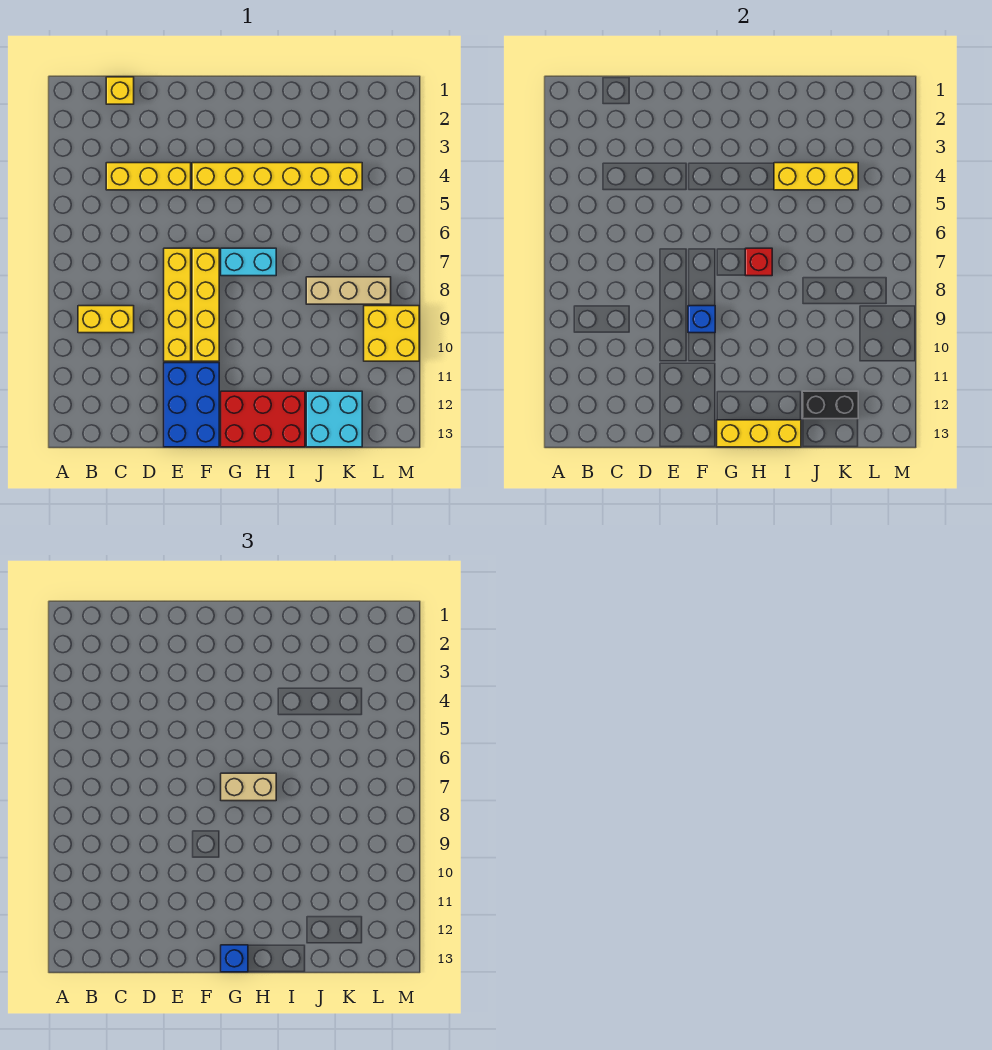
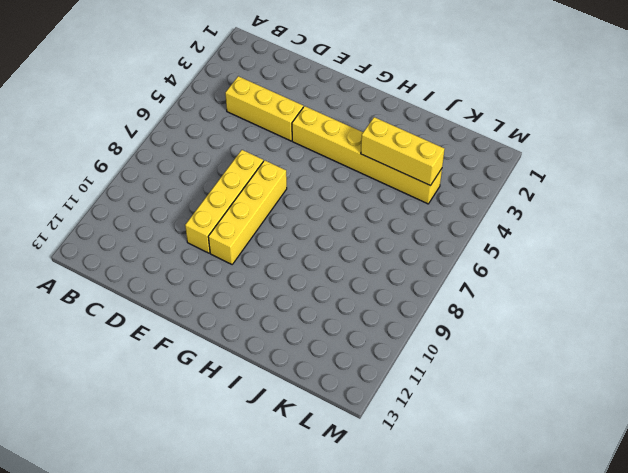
none -> yellow brick B9:C9 level 1
none -> yellow brick C1 level 1
none -> blue brick E11:F13 level 1

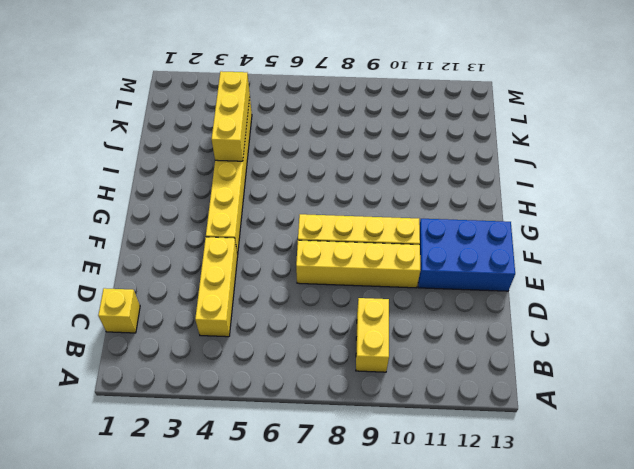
none -> cyan brick G7:H7 level 1
none -> red brick G12:I13 level 1
none -> tan brick J8:L8 level 1

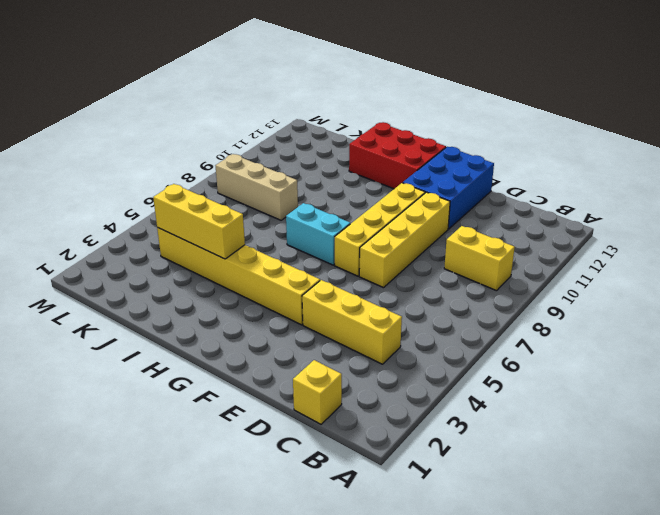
none -> cyan brick J12:K13 level 1
none -> yellow brick L9:M10 level 1
none -> blue brick F9 level 2

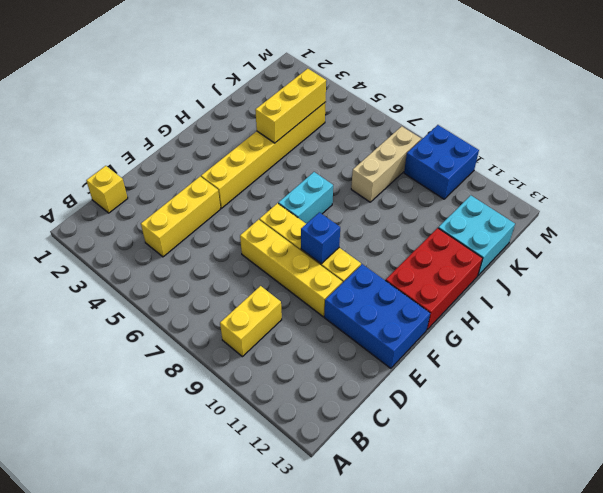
blue brick L9:M10 level 1 -> yellow brick L9:M10 level 1
none -> yellow brick G13:I13 level 2
none -> red brick H7 level 2
none -> black brick J12:K12 level 2

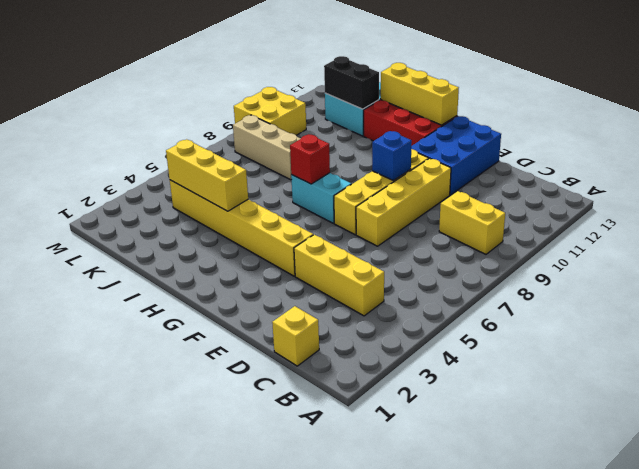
none -> tan brick G7:H7 level 3
none -> blue brick G13 level 3

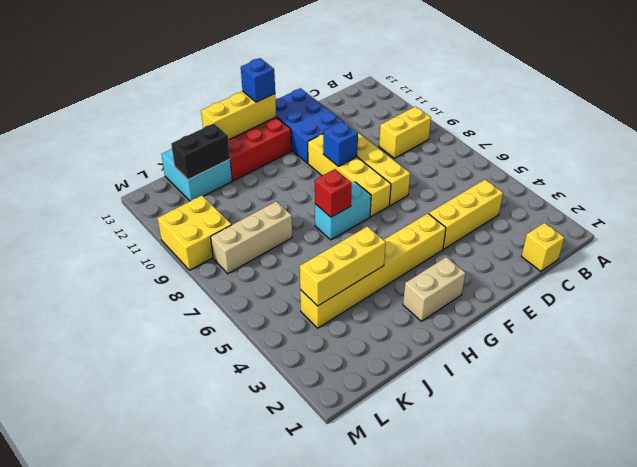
tan brick G2:H2 level 1 -> tan brick G7:H7 level 3

